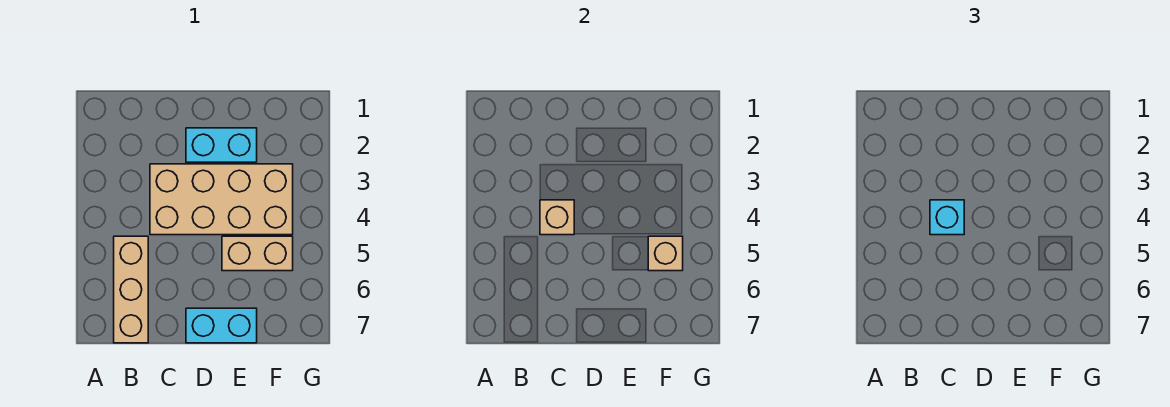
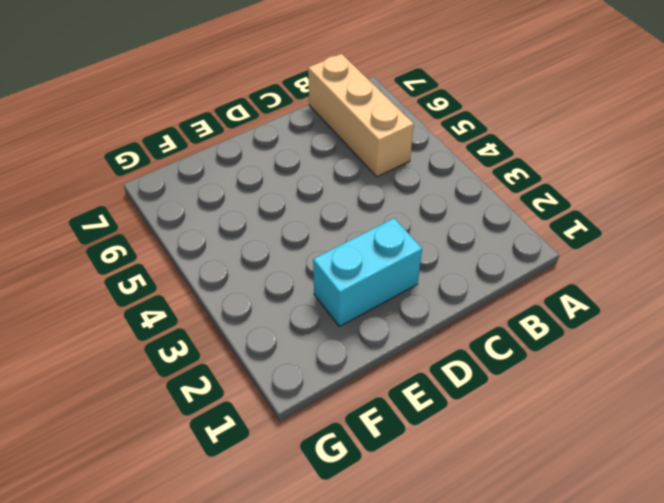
none -> tan brick C3:F4 level 1
none -> cyan brick D7:E7 level 1

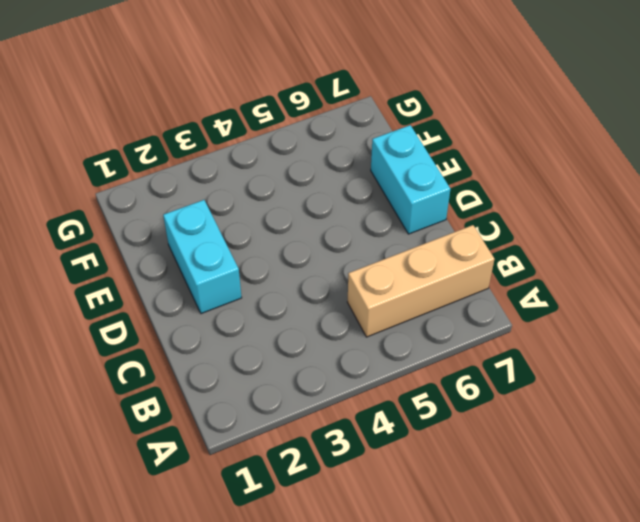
none -> tan brick C3:F4 level 1
none -> tan brick E5:F5 level 1

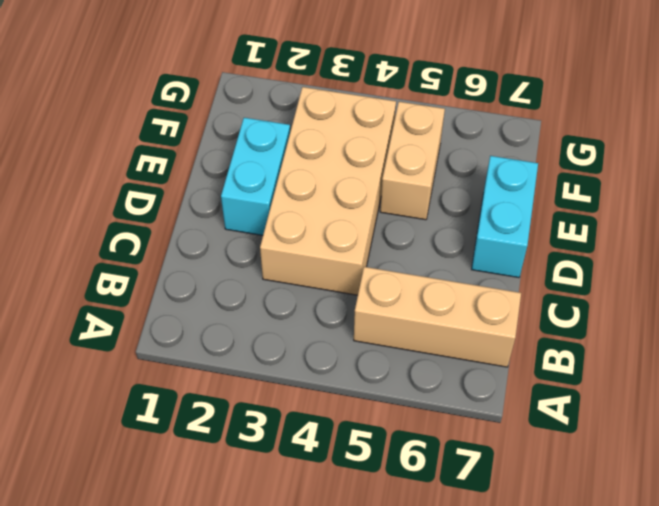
none -> tan brick C4 level 2
none -> tan brick F5 level 2

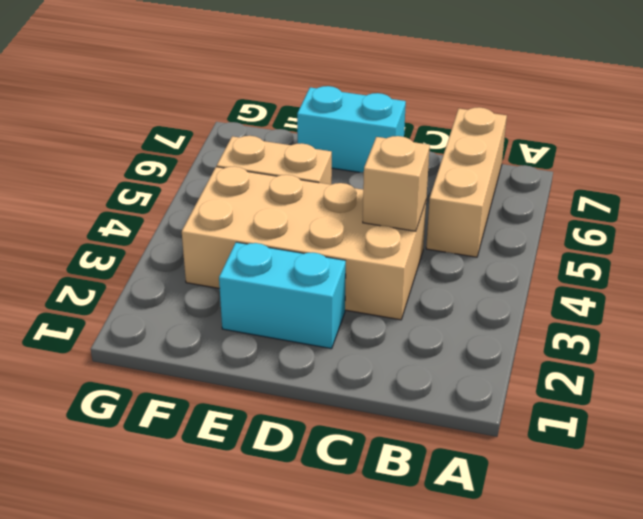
none -> tan brick F5 level 2
none -> cyan brick C4 level 3

